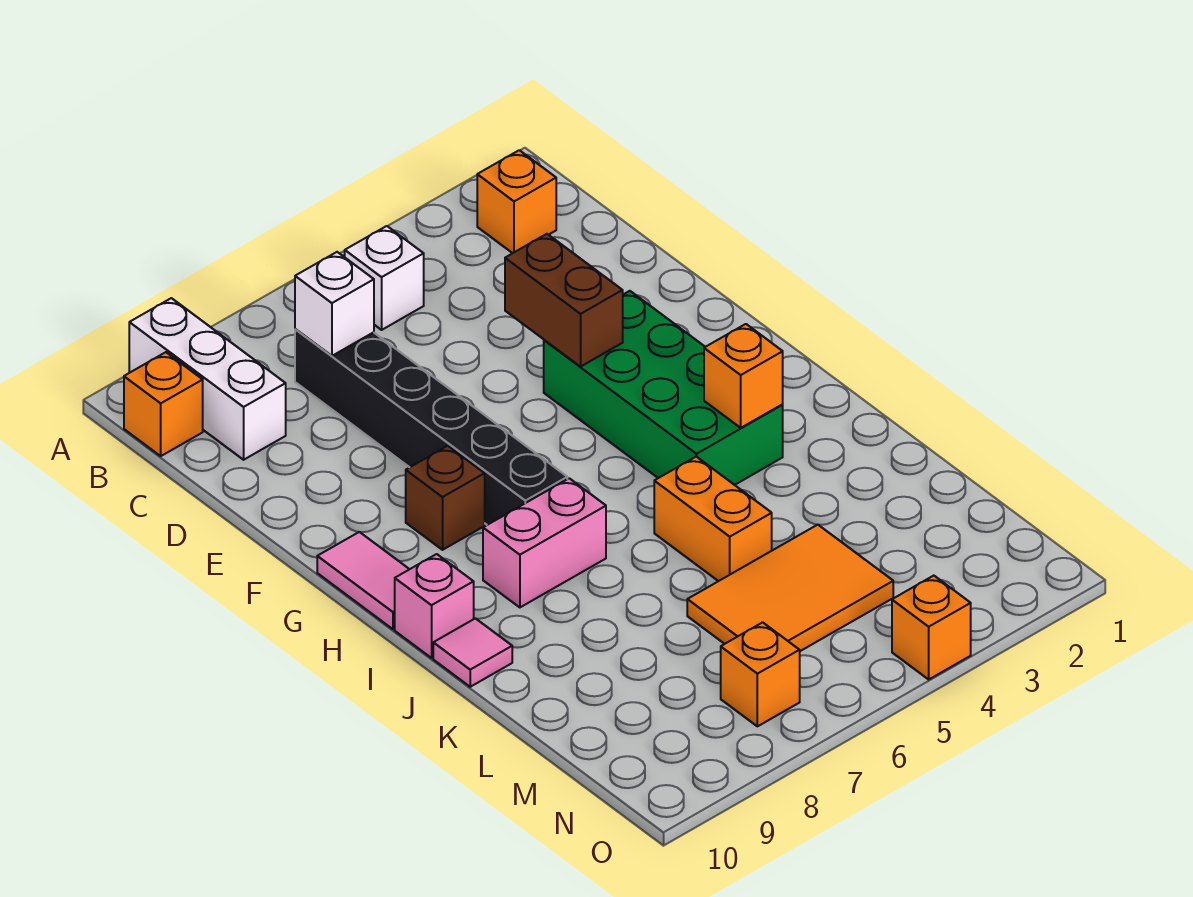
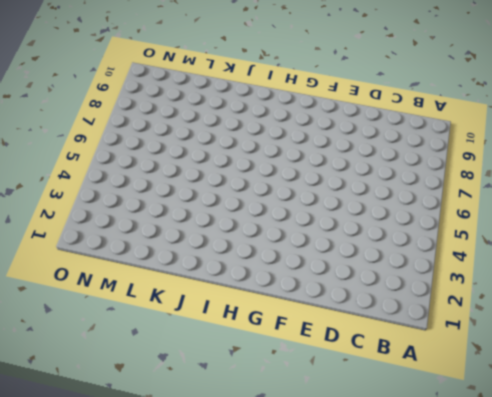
none -> white brick A9:C9 level 1
none -> orange brick B2 level 1
none -> white brick B5 level 1

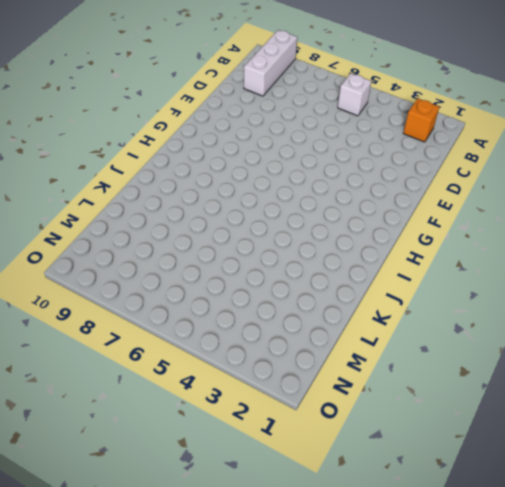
none -> orange brick B10 level 1
none -> black brick C7:H7 level 1
none -> green brick F3:I4 level 1

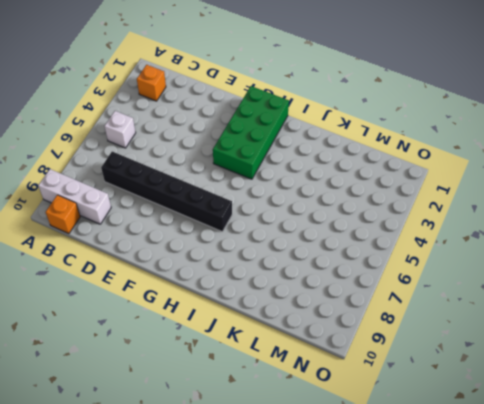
green brick G1:H4 level 1 -> green brick F3:I4 level 1
none -> brown brick G8 level 1
none -> pink tile G10:H10 level 1
none -> pink brick I7:I8 level 1

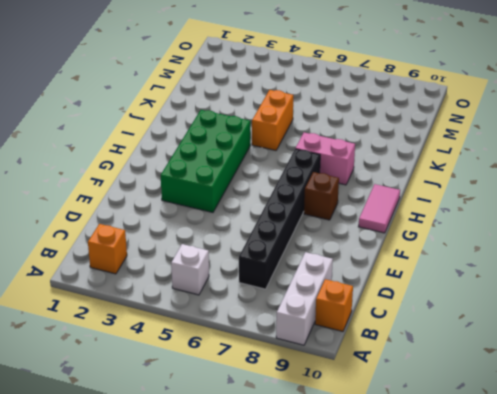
none -> pink brick I10 level 1
none -> pink tile J10 level 1
none -> orange tile L4:M6 level 1

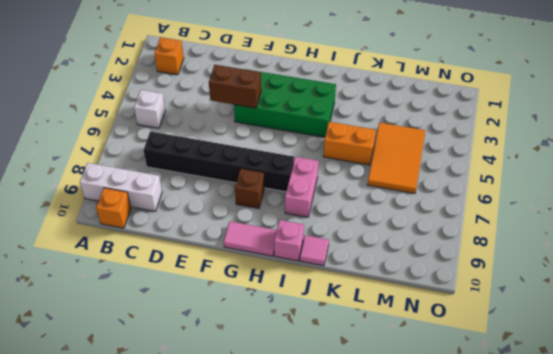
none -> orange brick N7 level 1
none -> orange brick O4 level 1
none -> white brick C7 level 2

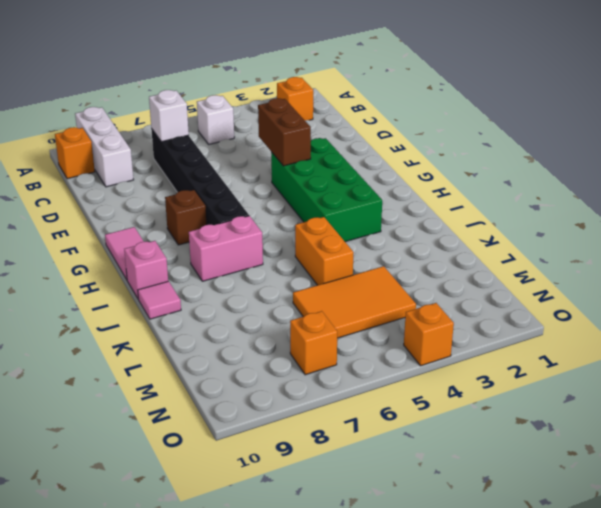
none -> orange brick I3 level 2

